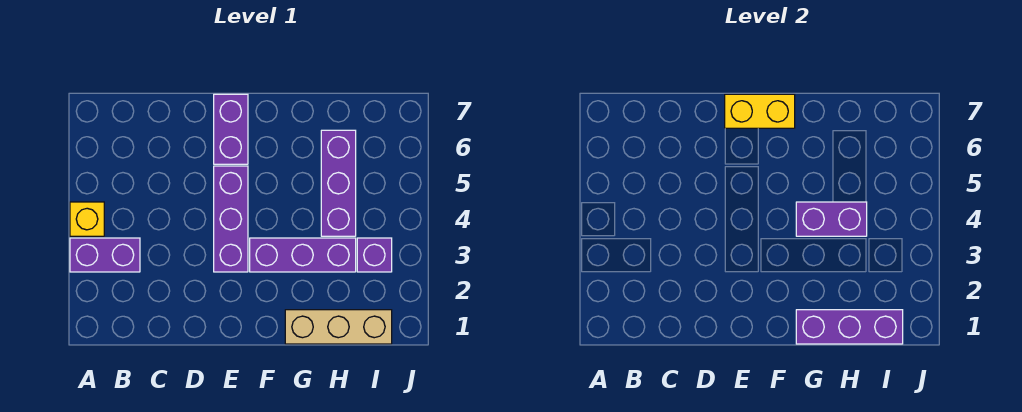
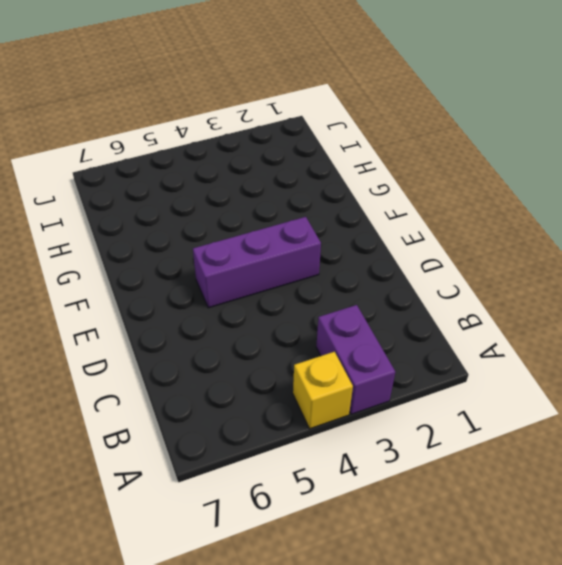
none -> purple brick E6:E7 level 1
none -> purple brick F3:H3 level 1

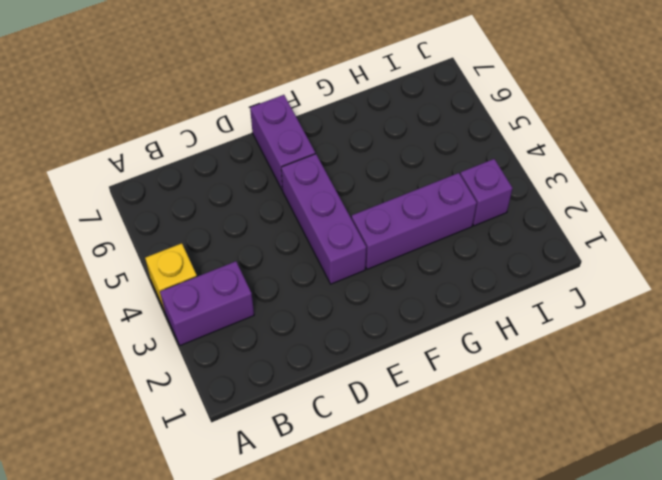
none -> tan brick G1:I1 level 1
none -> purple brick H4:H6 level 1

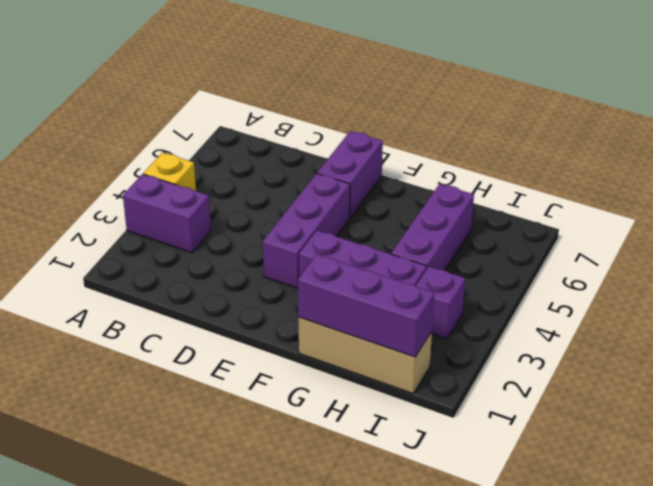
none -> yellow brick E7:F7 level 2
none -> purple brick G4:H4 level 2

